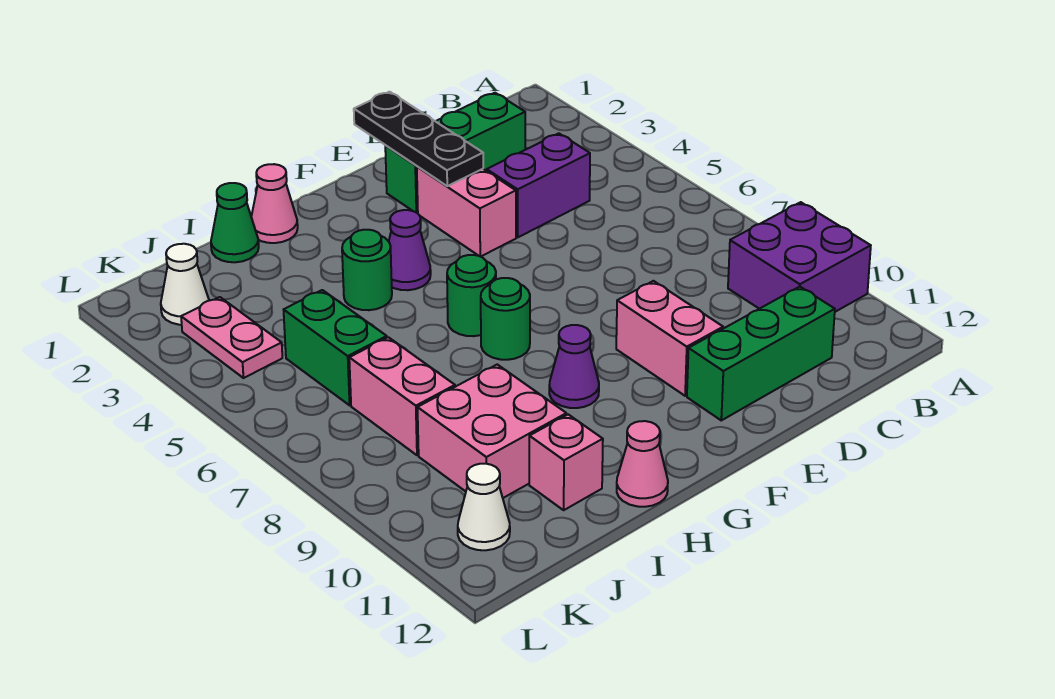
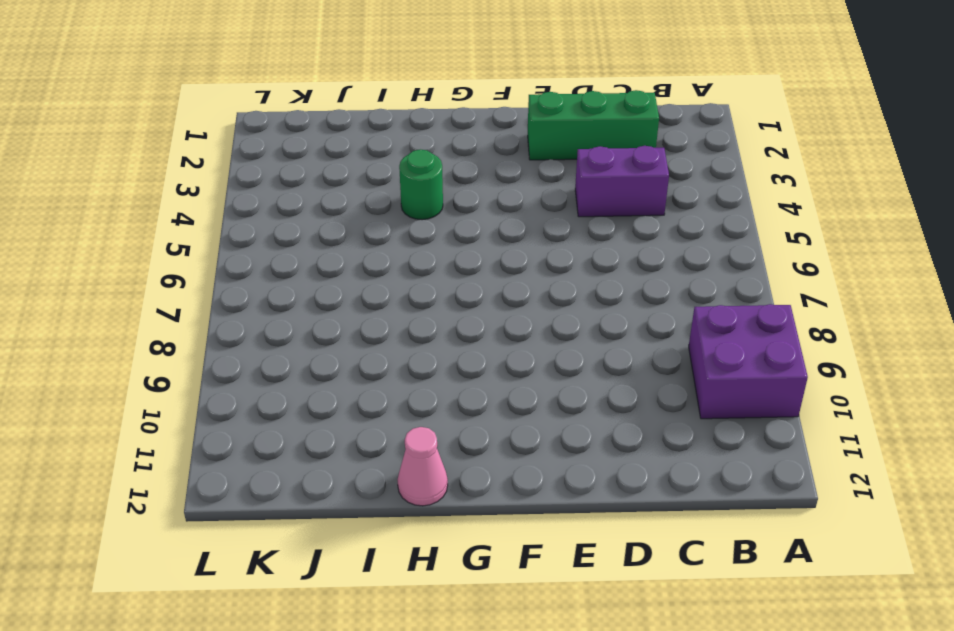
none -> green brick C11:E11 level 1
none -> pink brick E3:E4 level 1
none -> pink brick E9:E10 level 1

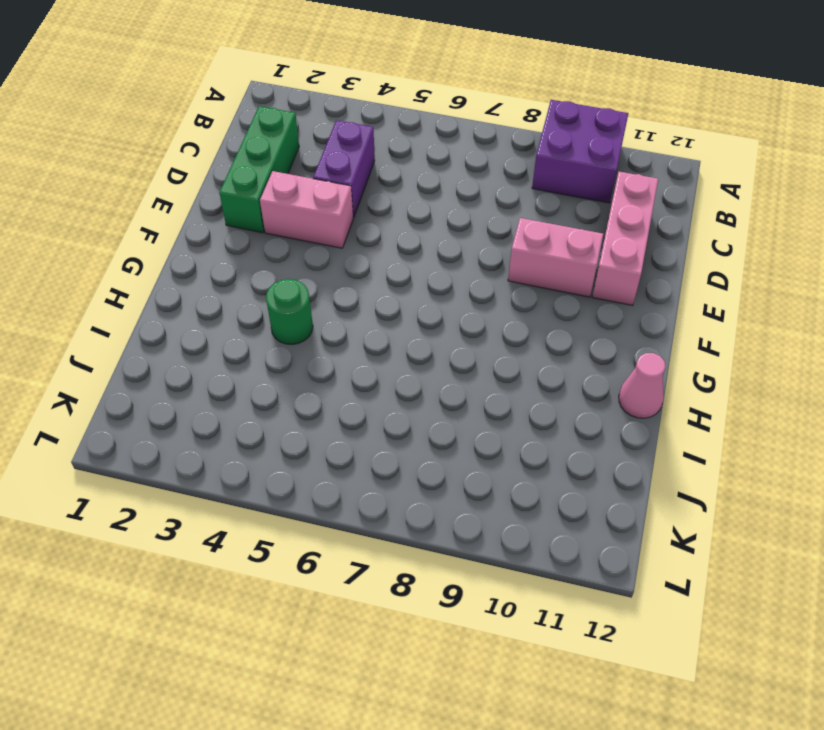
pink brick C11:E11 level 1 -> green brick C11:E11 level 1
none -> purple cone G4 level 1
none -> green round brick G6 level 1
none -> green round brick G7 level 1

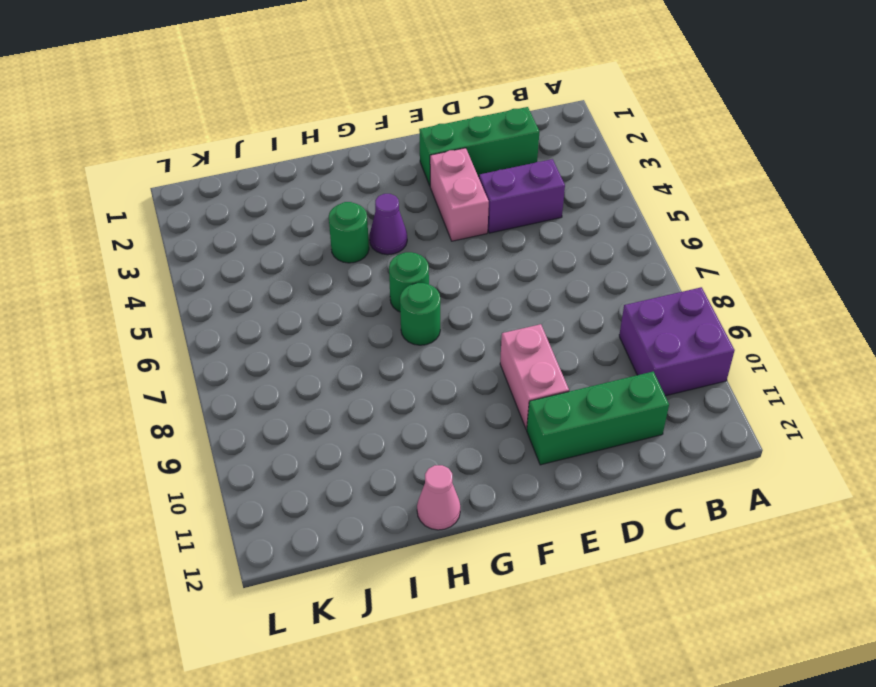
none -> purple cone G9 level 1
none -> pink cone H1 level 1
none -> green cone I1 level 1

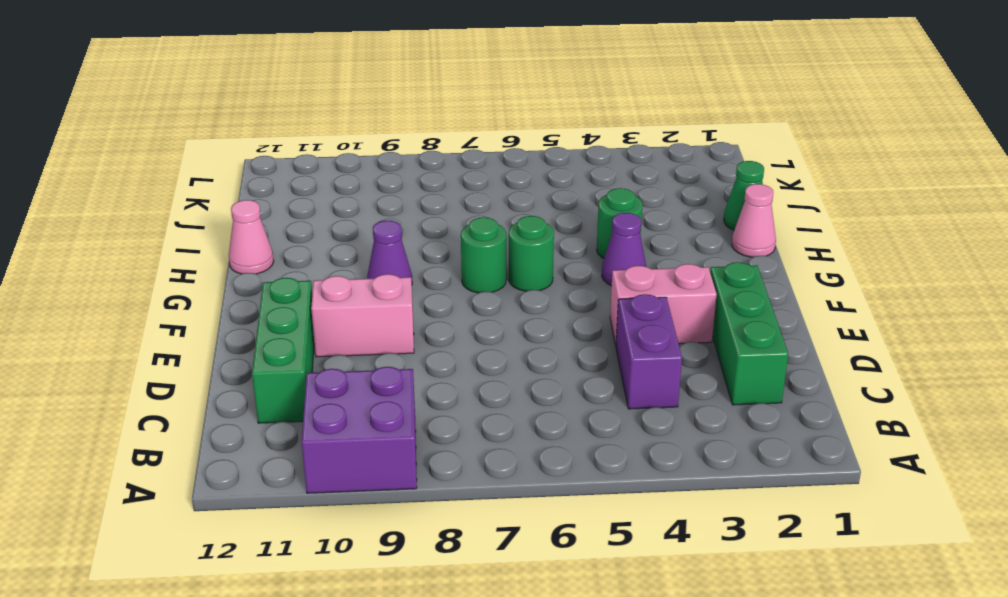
none -> pink brick I9:J10 level 1
none -> pink brick I11 level 1
none -> green brick J5:J6 level 1

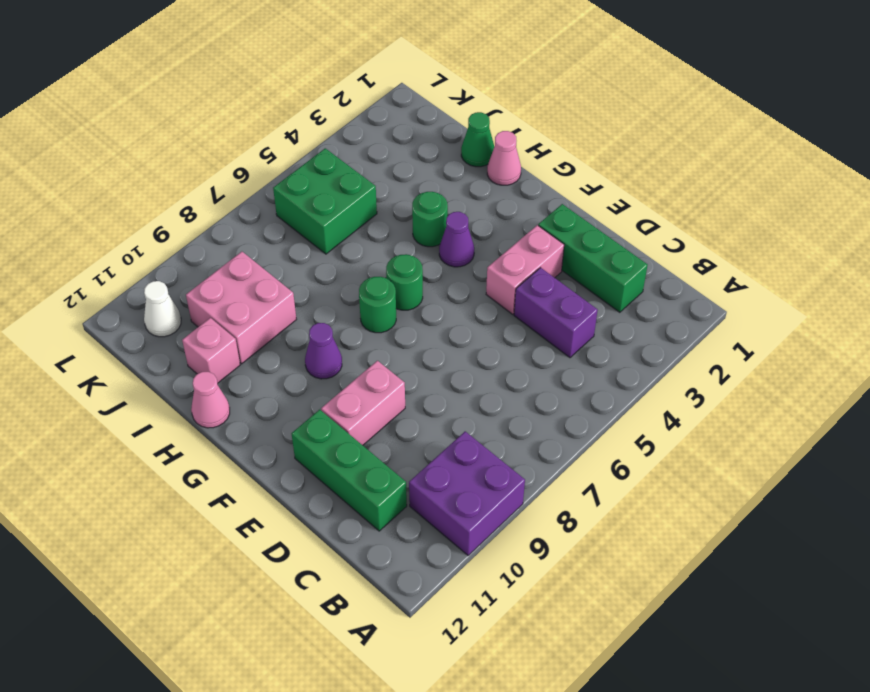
green brick J5:K6 level 1 -> green brick J5:J6 level 1
none -> pink brick J7:J8 level 1
none -> white cone K2 level 1
none -> pink plate K3:K4 level 1

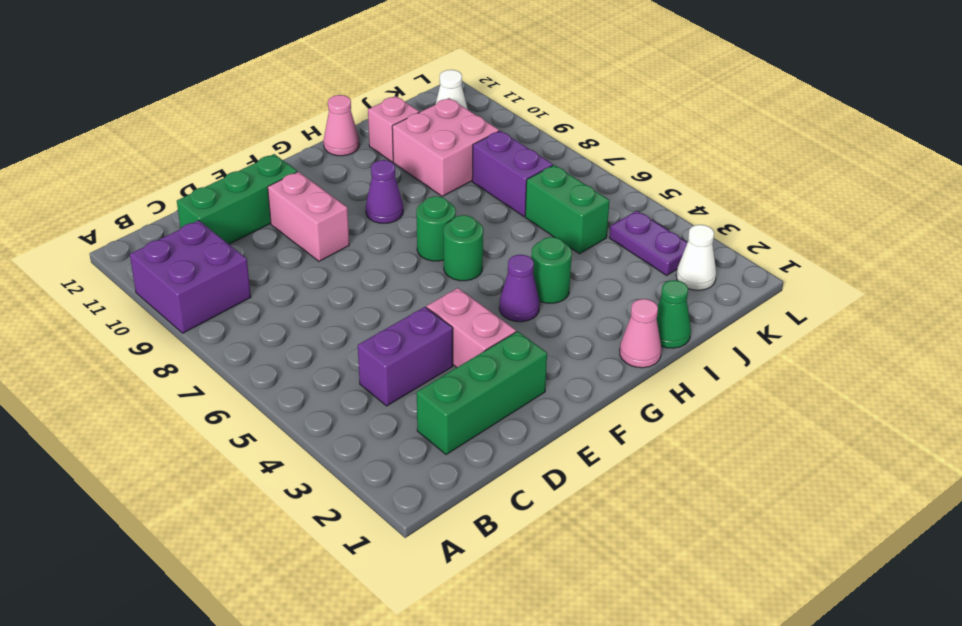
purple brick J7:J8 level 1 -> pink brick J7:J8 level 1
purple plate K3:K4 level 1 -> pink plate K3:K4 level 1
none -> black plate E1:E3 level 2

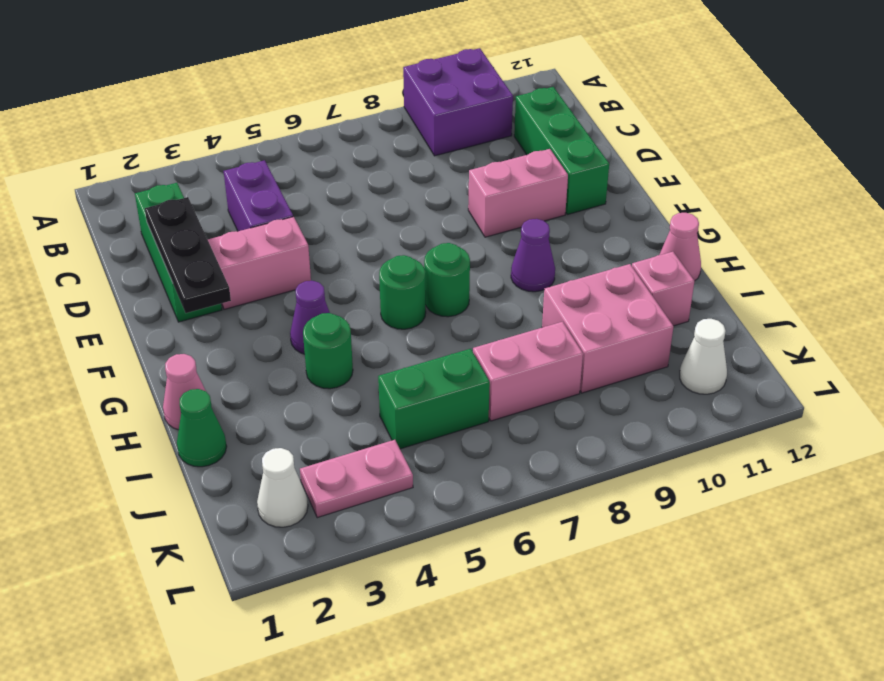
black plate D2:F2 level 2 -> black plate E1:E3 level 2

